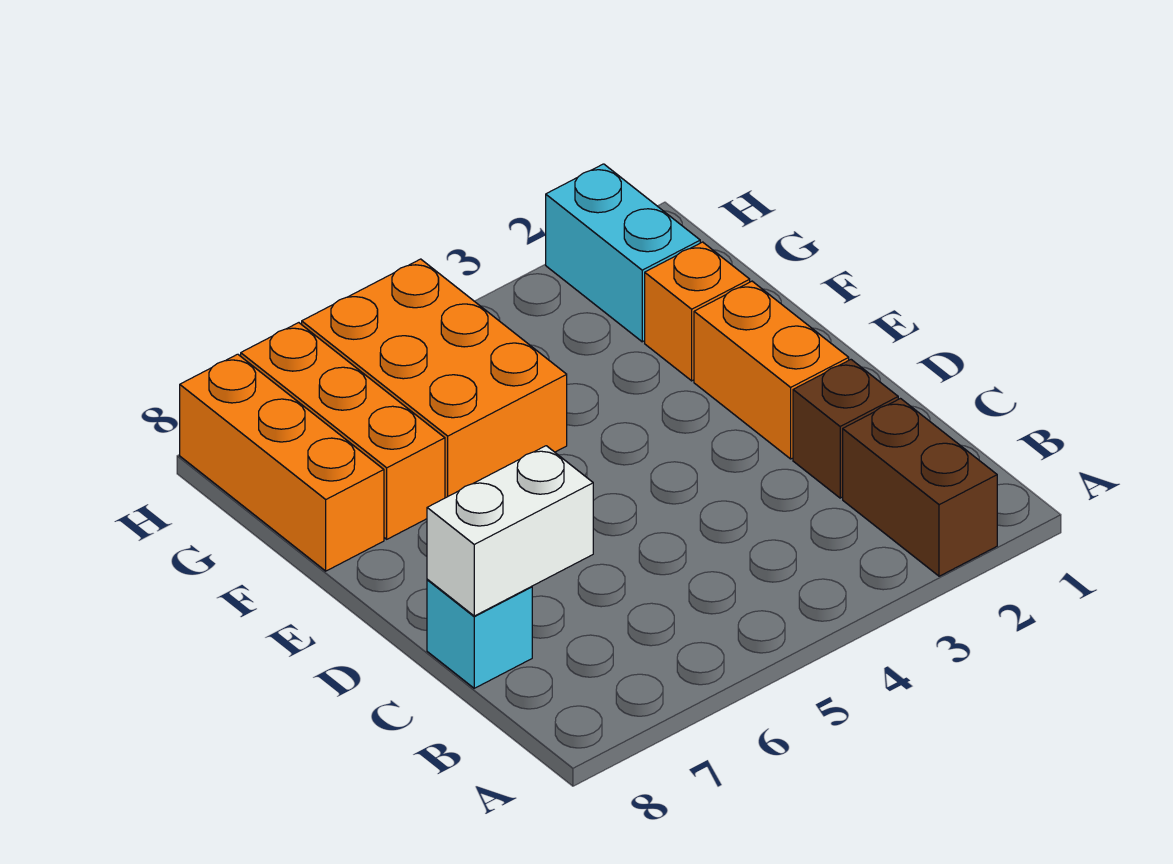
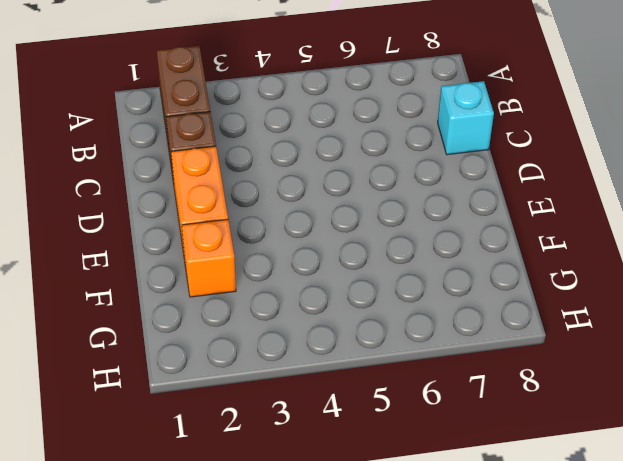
none -> orange brick F5:H6 level 1
none -> orange brick F7:H7 level 1

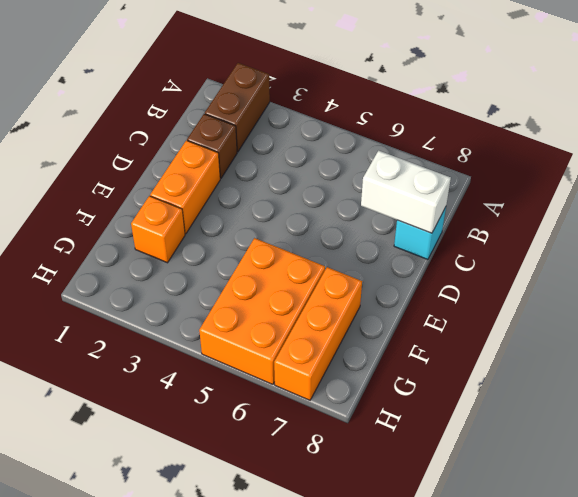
none -> orange brick F8:H8 level 1
none -> cyan brick G2:H2 level 1

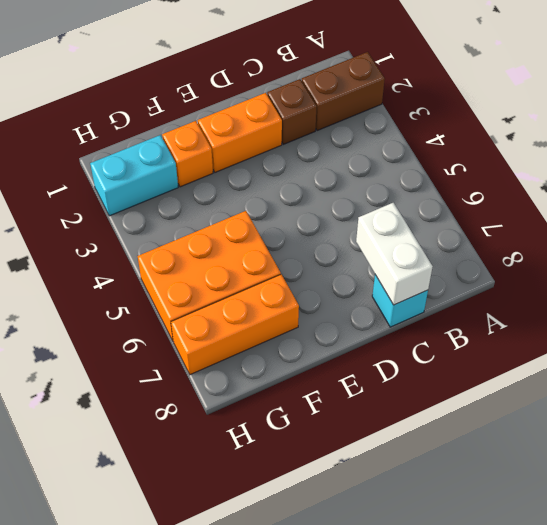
none -> orange brick F8:H8 level 1

